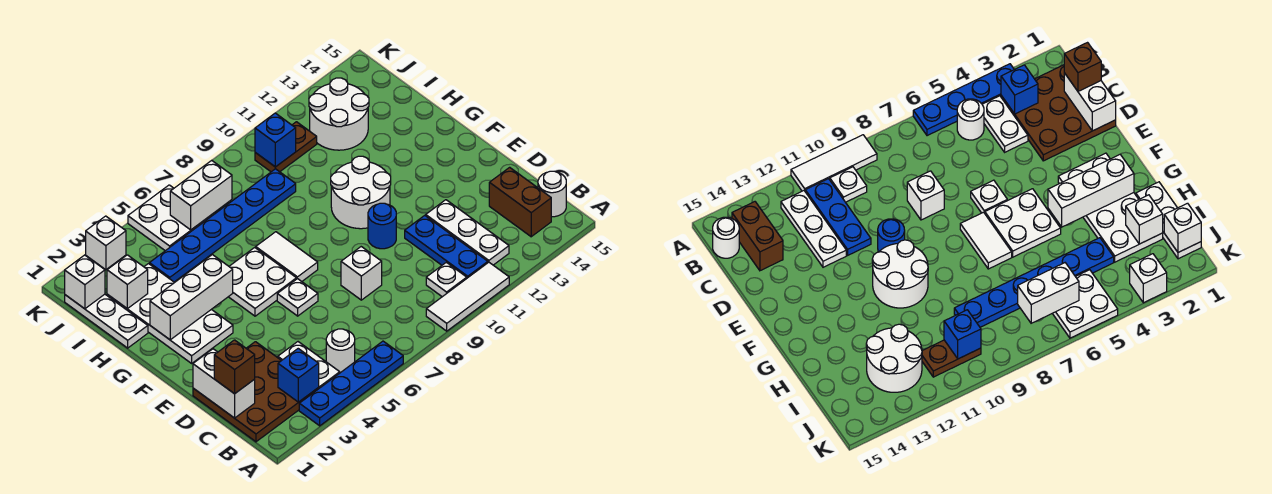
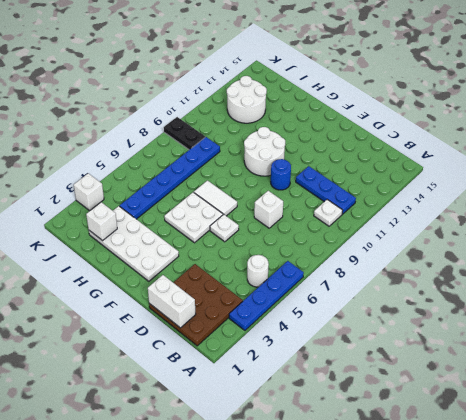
black plate J9:K9 level 1 -> none
none -> white tile A9:A11 level 1
none -> white plate B4:C4 level 1
none -> white plate B12:D12 level 1
none -> brown brick B14:C14 level 1

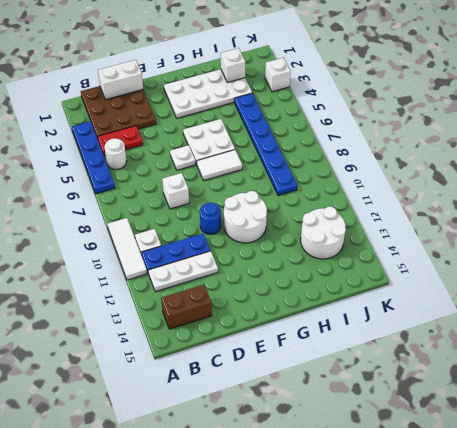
red plate B4:C4 level 1 -> white plate B4:C4 level 1
none -> white round brick B15 level 1
none -> white plate H1:J1 level 1
none -> white plate J5:K6 level 1
none -> brown plate J10:J11 level 1

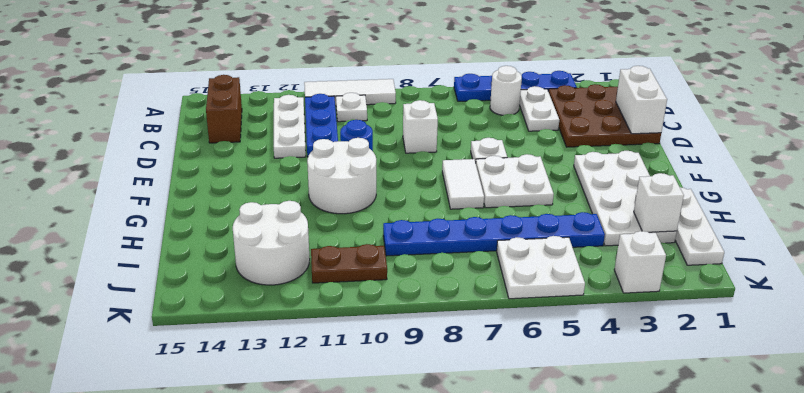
none -> white round brick B15 level 1
none -> blue brick B3 level 2
none -> white brick G2:G4 level 2
none -> white brick J1 level 2

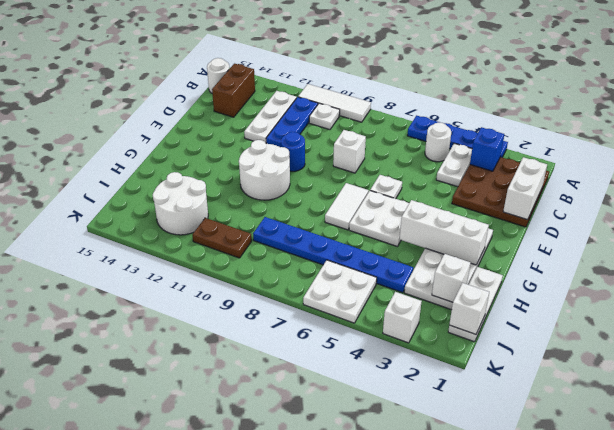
none -> white brick J6:J7 level 2
none -> blue brick J10 level 2
none -> brown brick C1 level 3

